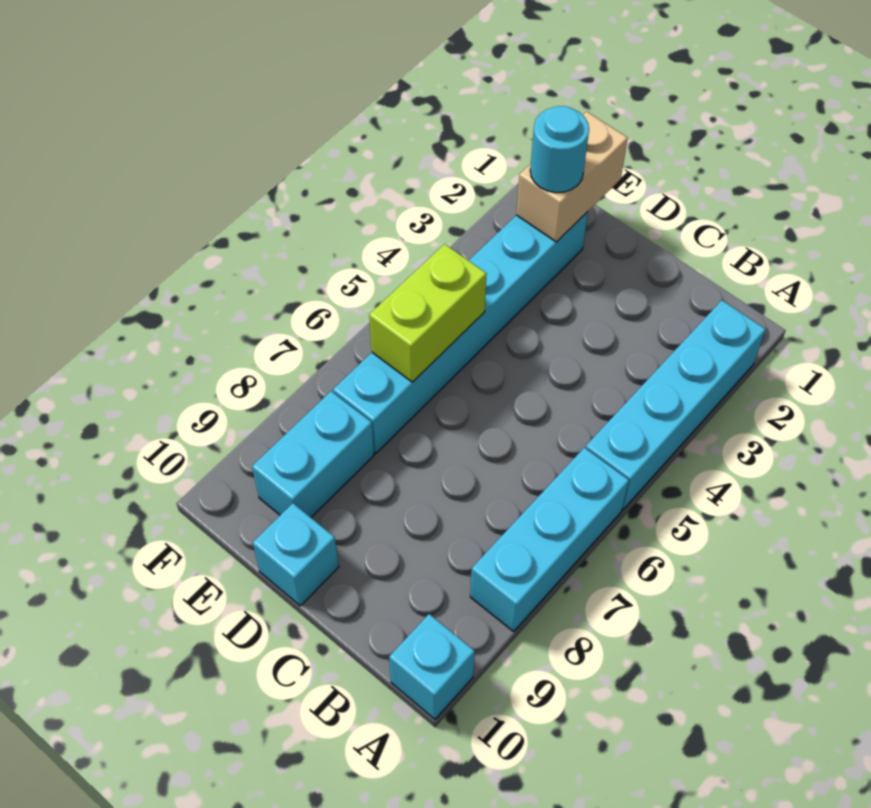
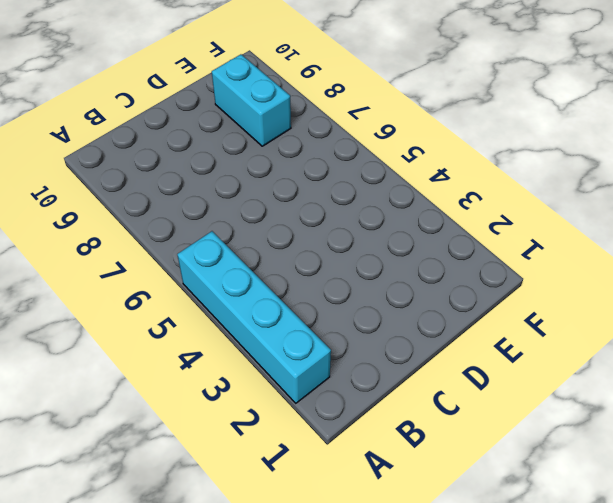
none -> cyan brick A6:A8 level 1
none -> cyan brick A10 level 1

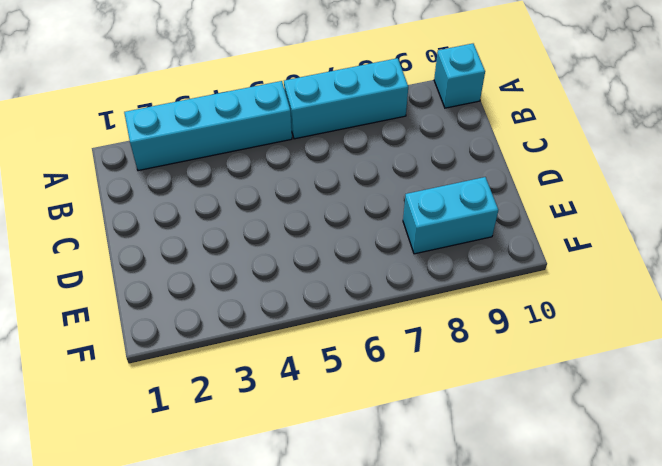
none -> cyan brick D10 level 1
none -> cyan brick E2:E7 level 1

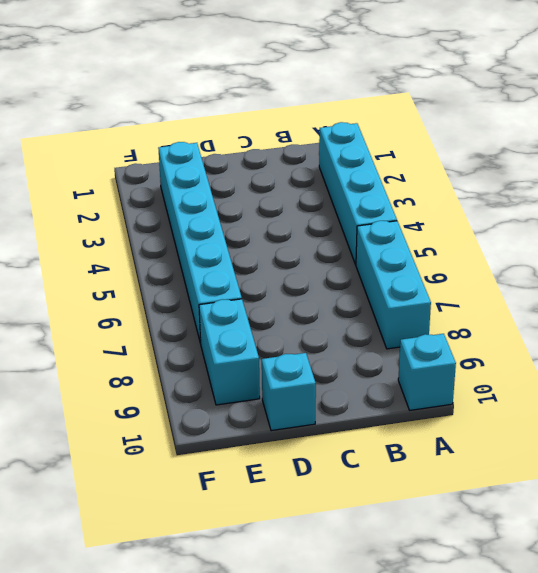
none -> tan brick E1:E2 level 2
none -> lime brick E5:E6 level 2

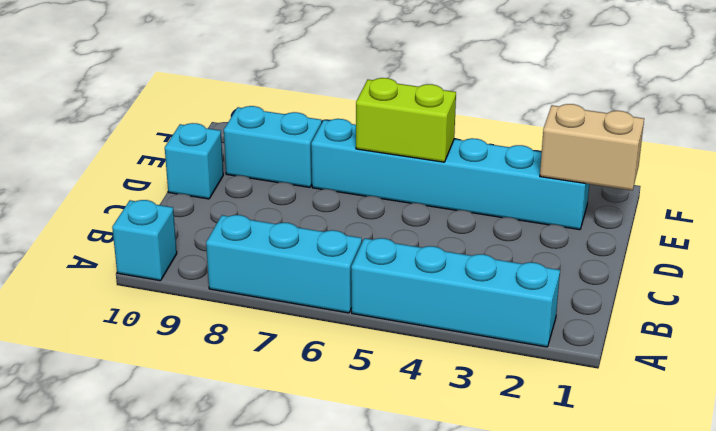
none -> cyan round brick E2 level 3

